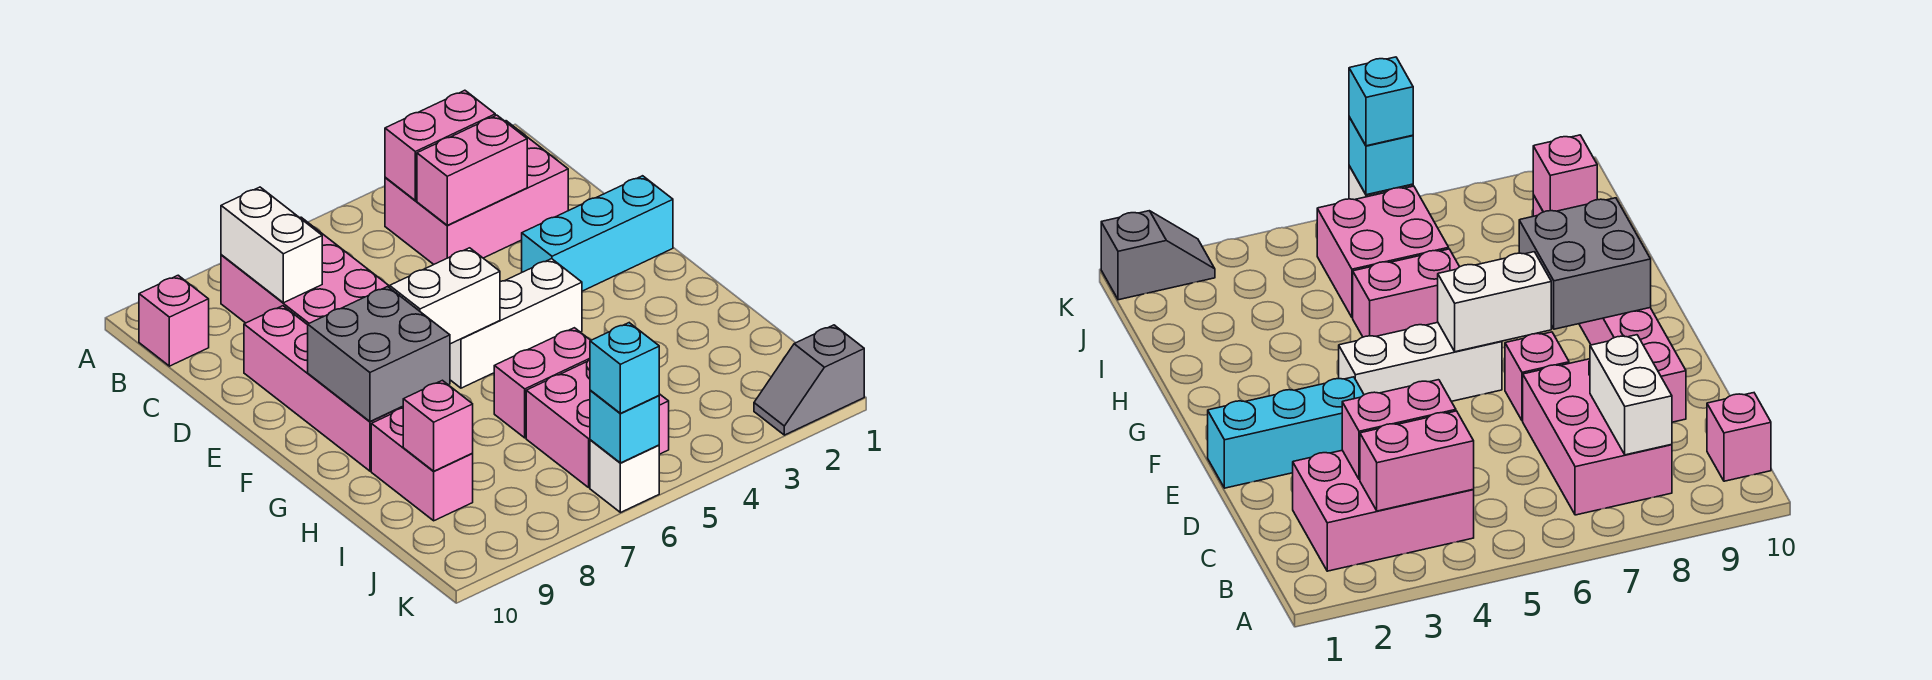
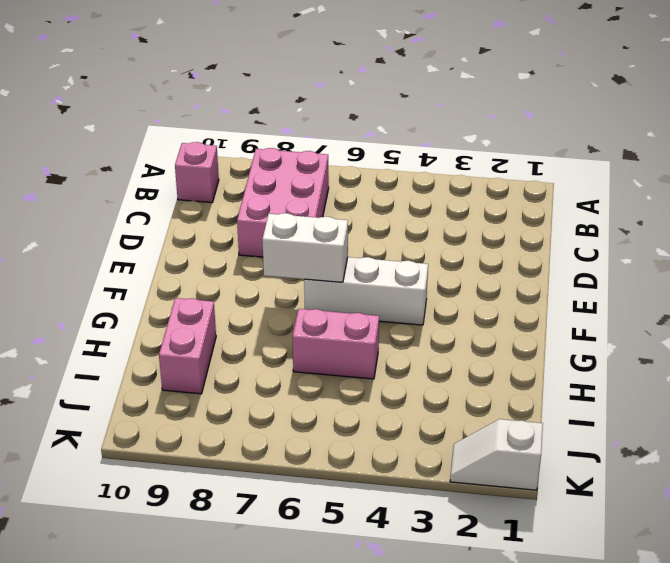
white slope K1:K2 level 1 top 1 -> grey slope K1:K2 level 1 top 1
none -> pink brick B2:C4 level 1
none -> pink brick D9:G9 level 1
none -> cyan brick E1:E3 level 1

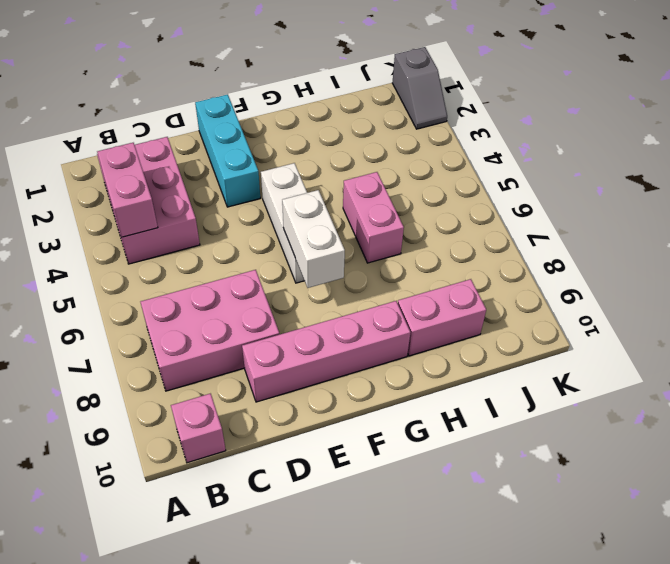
none -> pink brick E7 level 1
none -> pink brick I5:J6 level 1
none -> white brick K6 level 1

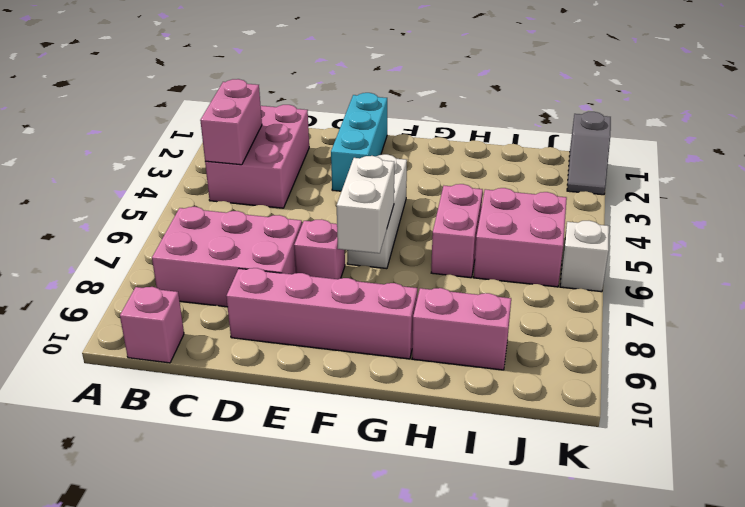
none -> white brick B8:C8 level 2
none -> pink brick C3:C4 level 2
none -> grey brick F8:G9 level 2

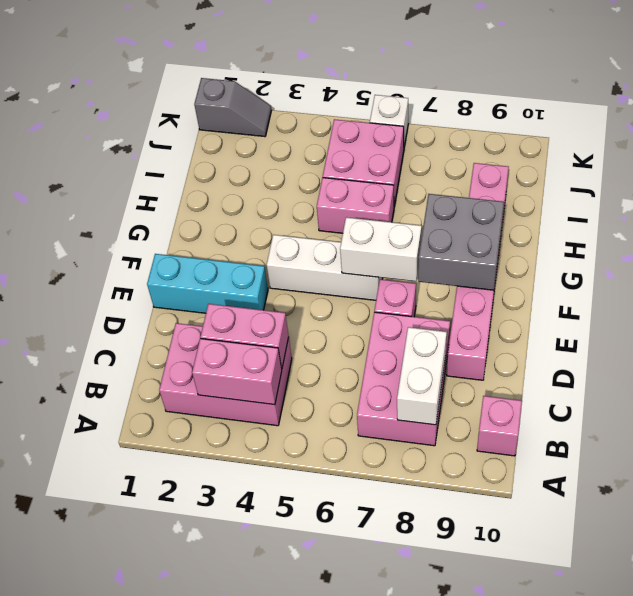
none -> pink brick I9 level 2
none -> cyan brick K6 level 2
none -> cyan brick K6 level 3

